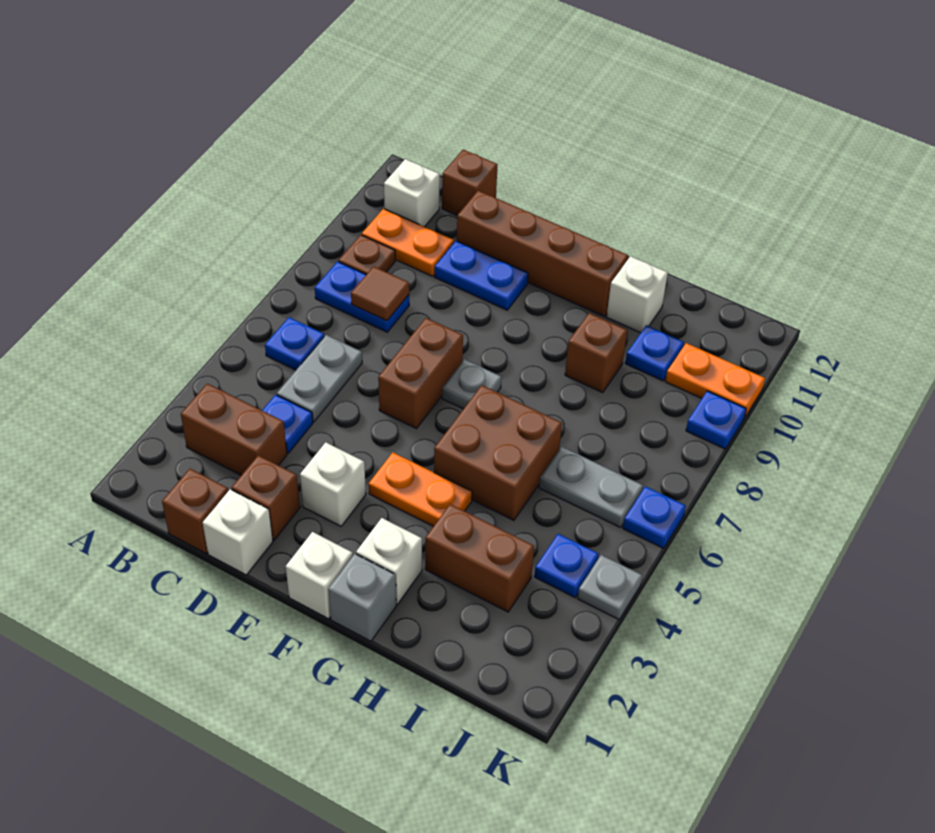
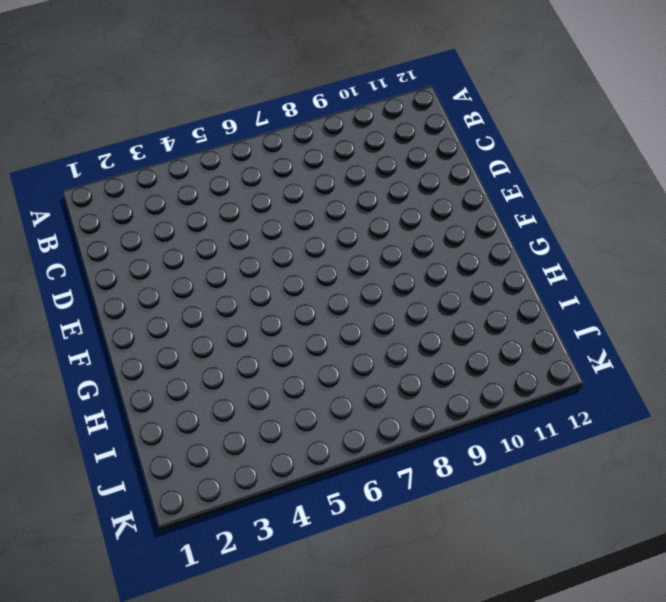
none -> brown brick B3:C3 level 1
none -> blue plate B6 level 1
none -> blue plate B8:C8 level 1
none -> brown plate B9 level 1

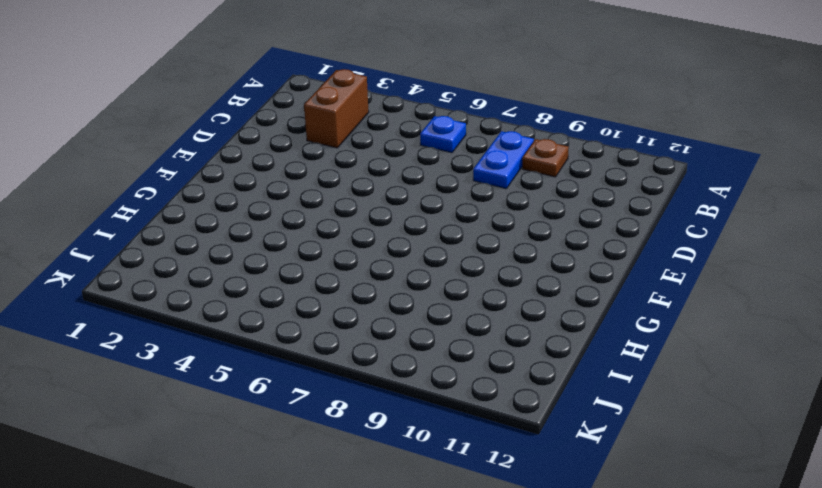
none -> orange plate B10:C10 level 1
none -> white brick B11 level 1
none -> brown brick C1 level 1
none -> blue plate C4 level 1

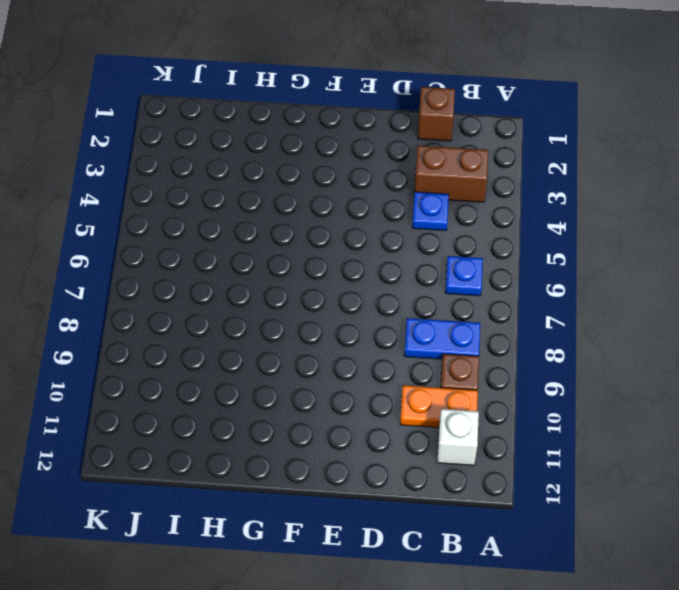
none -> grey plate C5:C6 level 1
none -> brown brick C12 level 1
none -> white brick D1 level 1
none -> brown brick D2 level 1

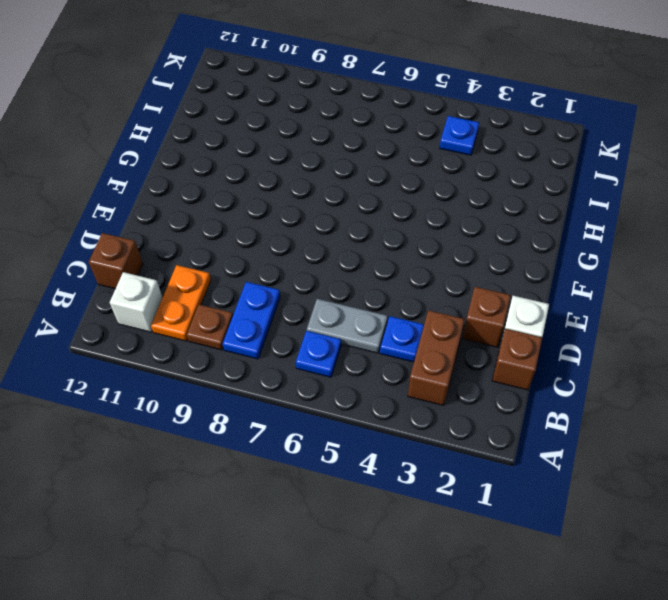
none -> blue plate D10:E10 level 1
none -> brown brick D11:G11 level 1
none -> white brick E3 level 1
none -> brown brick E6:E7 level 1

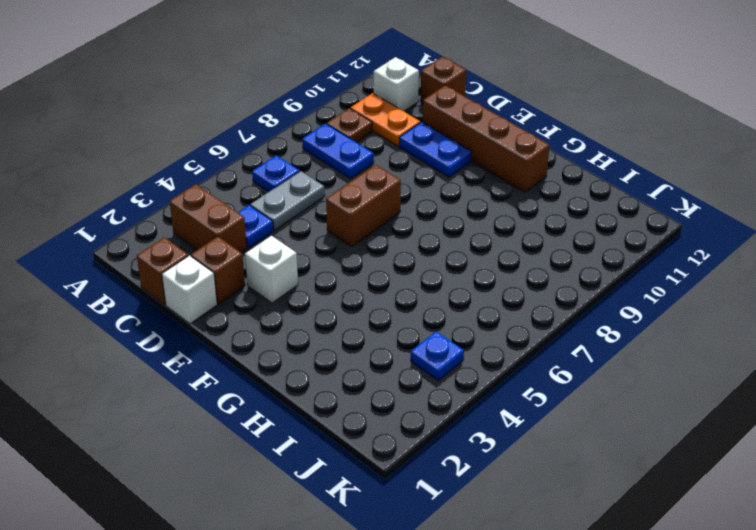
none -> white brick F1 level 1
none -> orange plate F4:G4 level 1
none -> grey plate F7 level 1
none -> grey brick G1 level 1

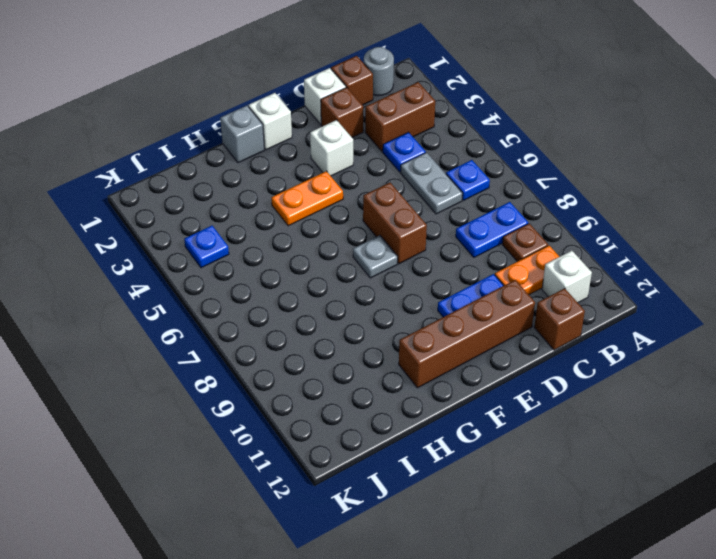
grey round brick B1 level 1 -> none
none -> white brick G2 level 1
none -> brown brick G5:H6 level 1
none -> brown brick H3:I3 level 1
none -> brown brick H9 level 1

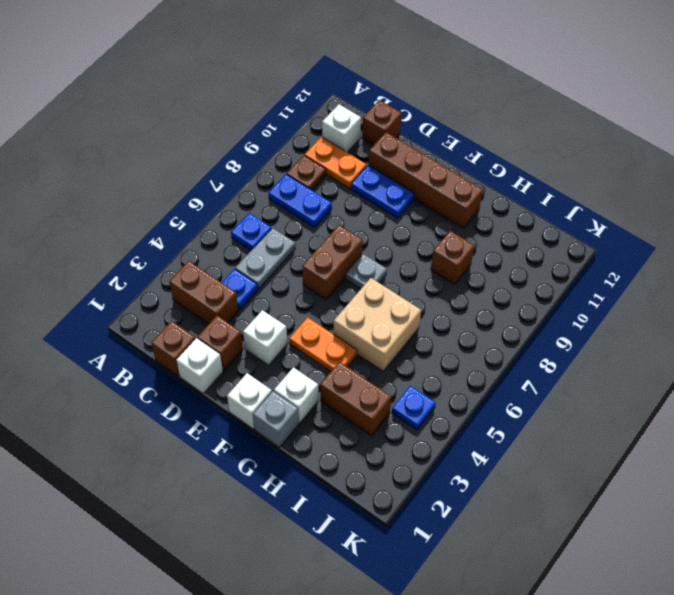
tan brick G5:H6 level 1 -> brown brick G5:H6 level 1
none -> white brick H11 level 1
none -> grey plate I6:J6 level 1
none -> blue plate I10 level 1
none -> orange plate J10:K10 level 1

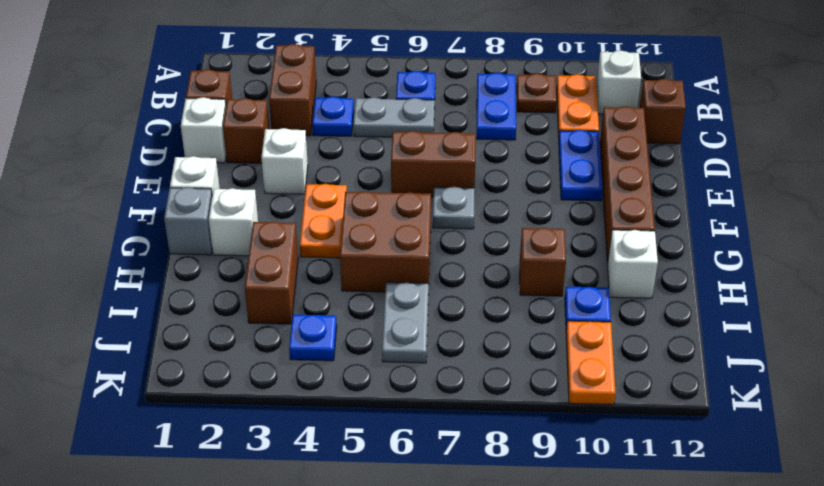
none -> grey plate K4 level 1
none -> blue plate K6 level 1
none -> blue plate K9 level 1
none -> brown tile C8 level 2

